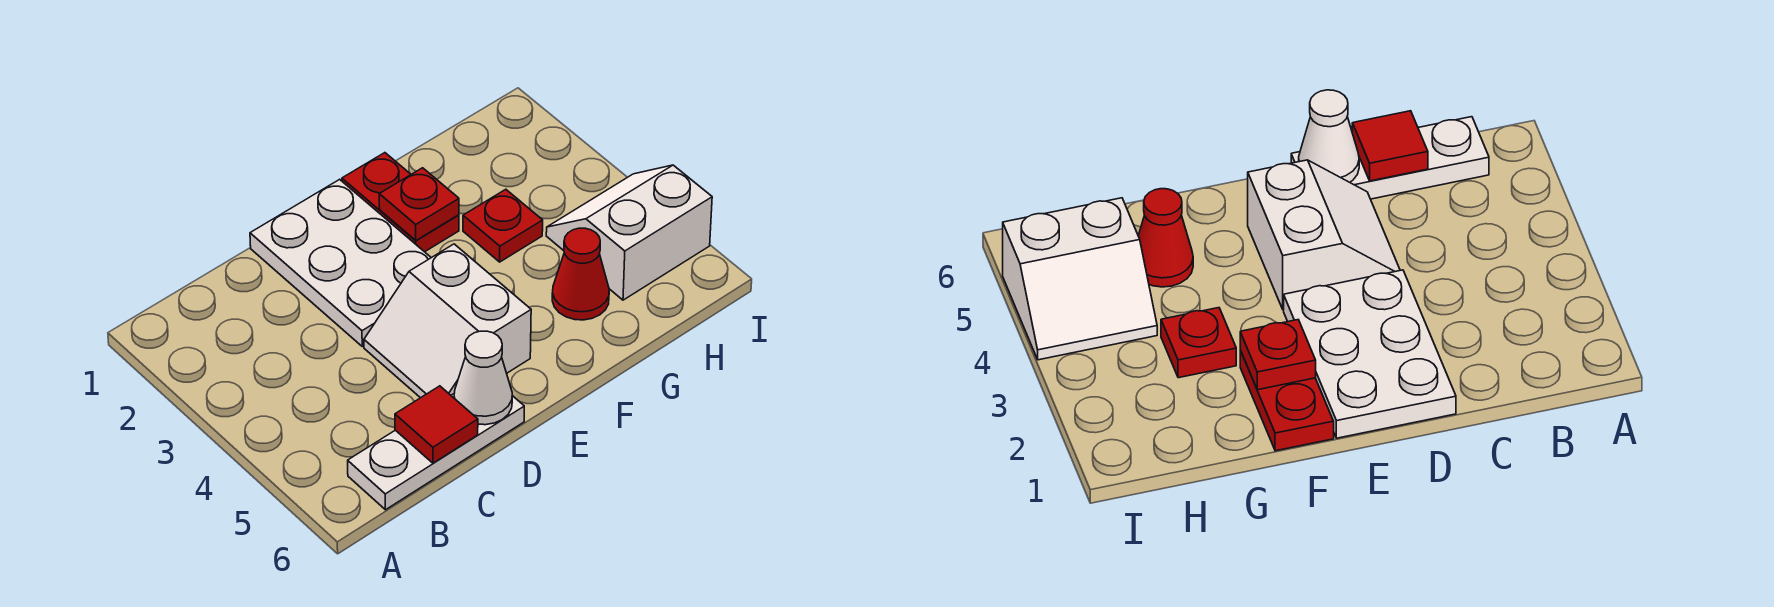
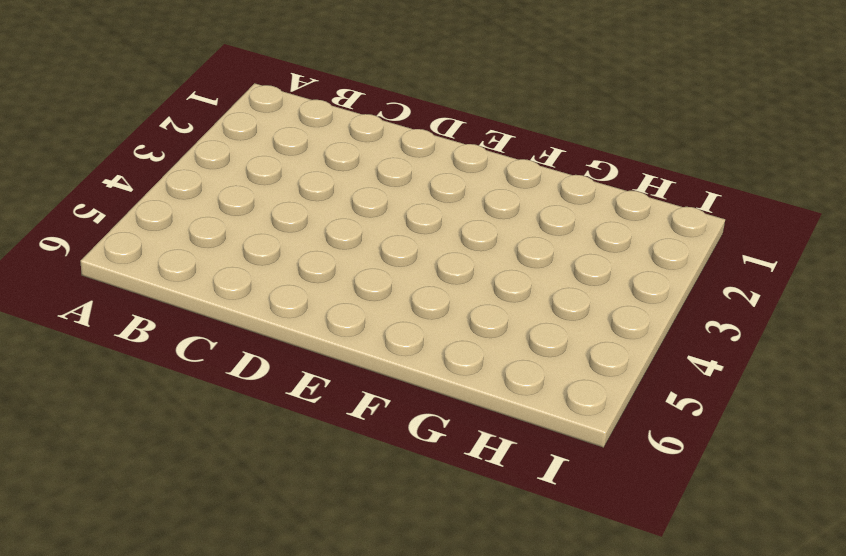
none -> white plate B6:D6 level 1
none -> white plate D1:E3 level 1

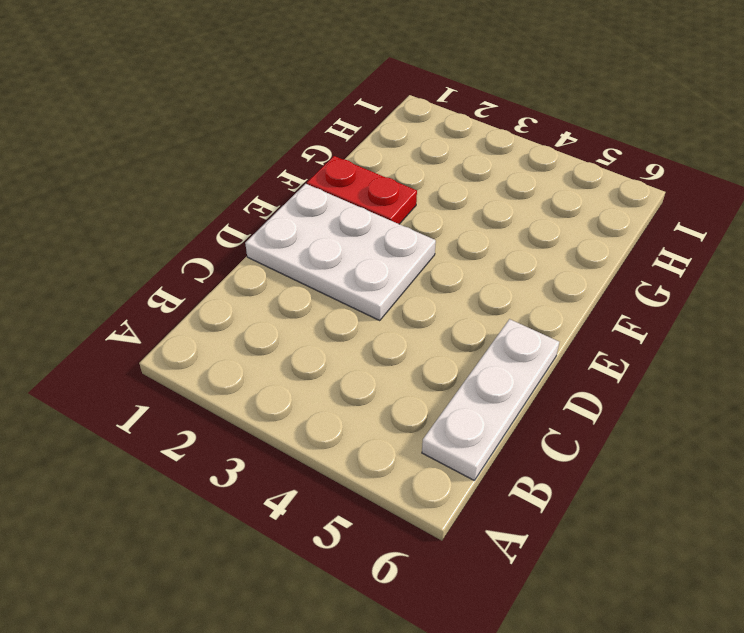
none -> white slope D4:E5 level 1 top E
none -> red plate G3 level 1

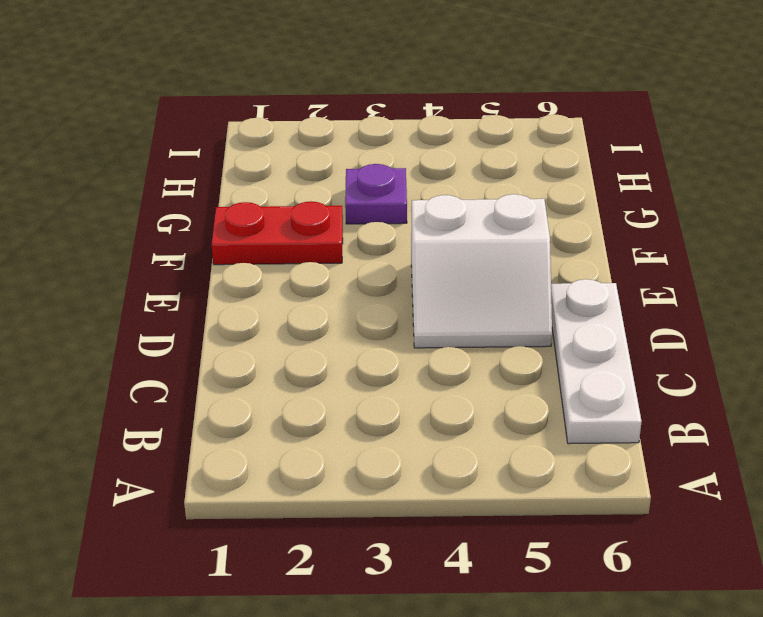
purple plate G3 level 1 -> red plate G3 level 1
none -> white plate D1:E3 level 1
none -> red cone G5 level 1

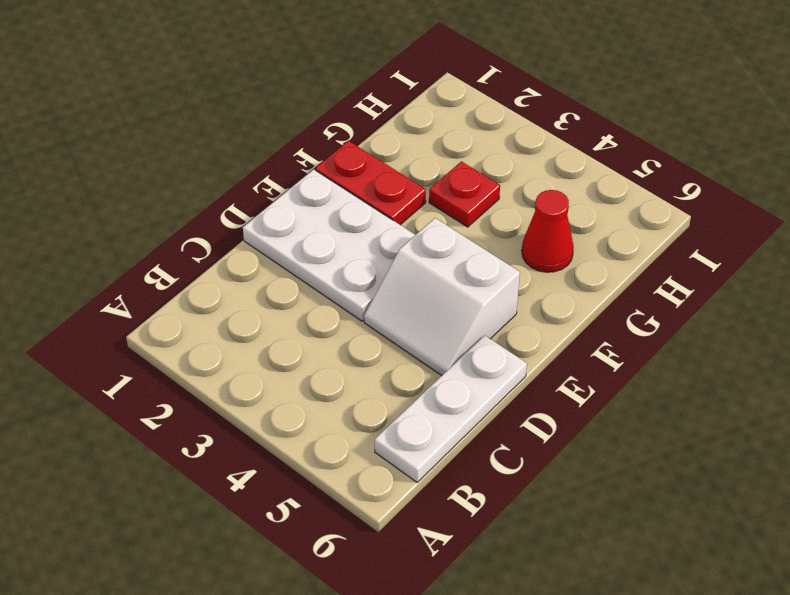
none -> white slope H4:I5 level 1 top 5
none -> red tile C6 level 2

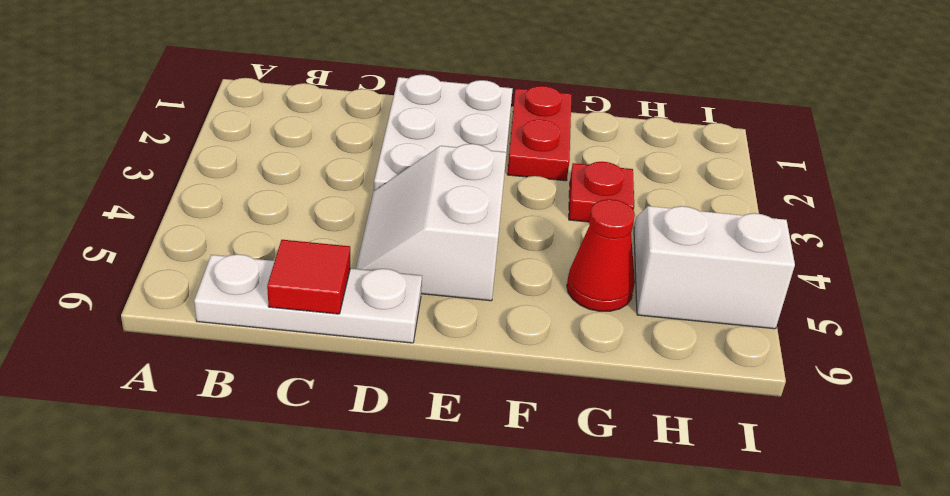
none -> white cone D6 level 2
none -> red plate F2 level 2

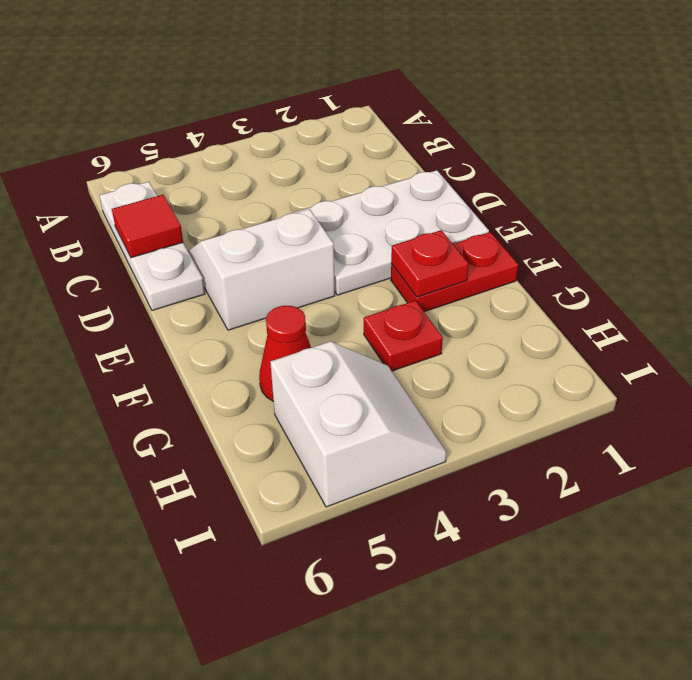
none -> white cone D6 level 2

